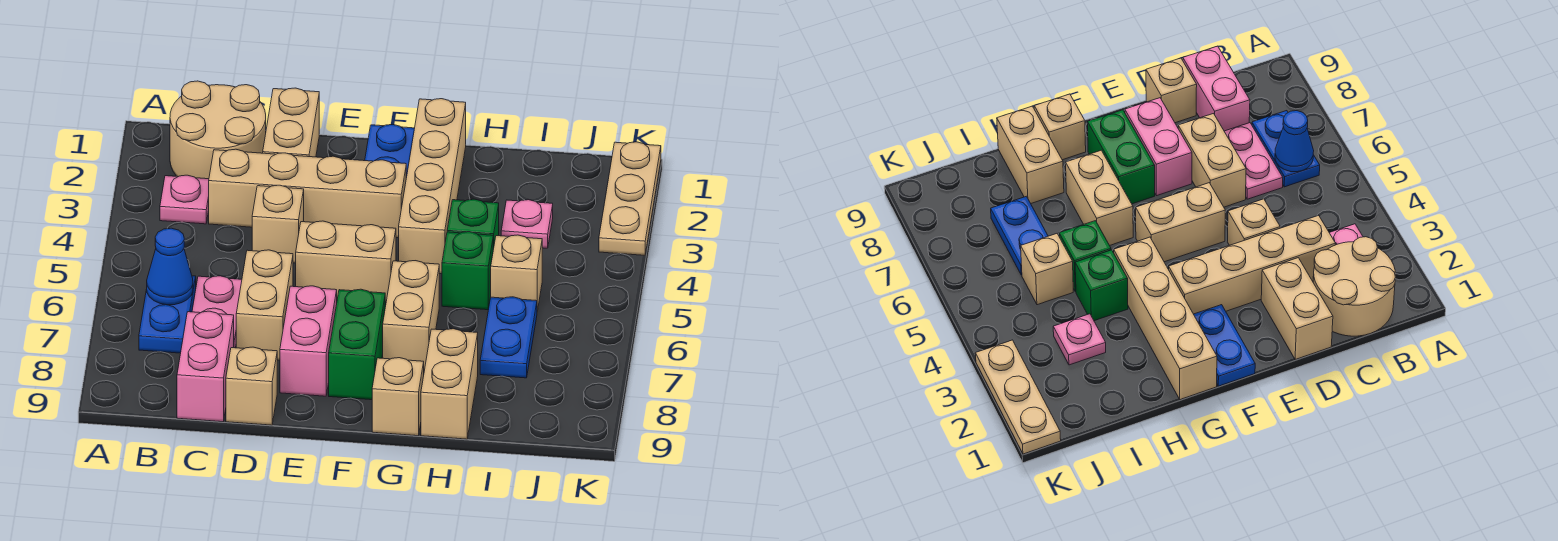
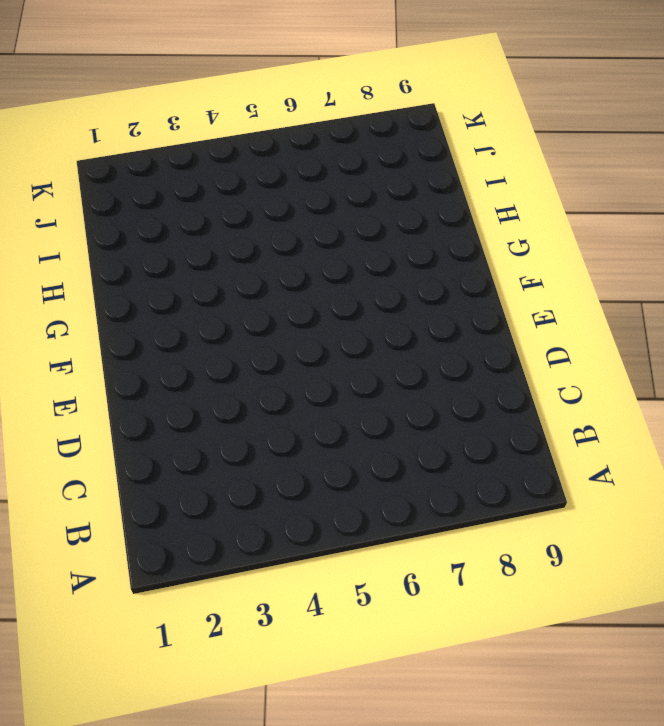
none -> tan round brick B1:C2 level 1
none -> pink plate B3 level 1
none -> blue plate B6:B7 level 1

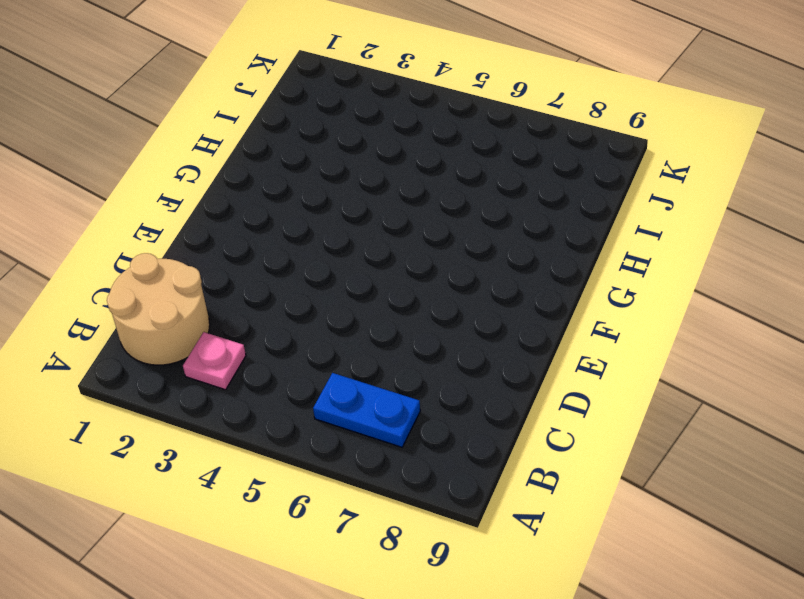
none -> tan brick C3:F3 level 1
none -> pink plate C6:C7 level 1
none -> pink brick C8:C9 level 1

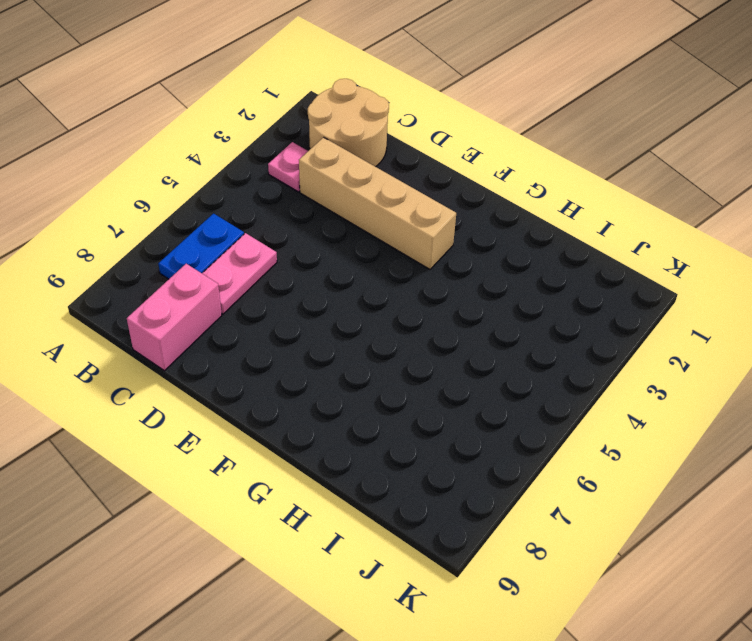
none -> tan brick D1:D2 level 1
none -> tan brick D4 level 1
none -> tan brick D6:D7 level 1

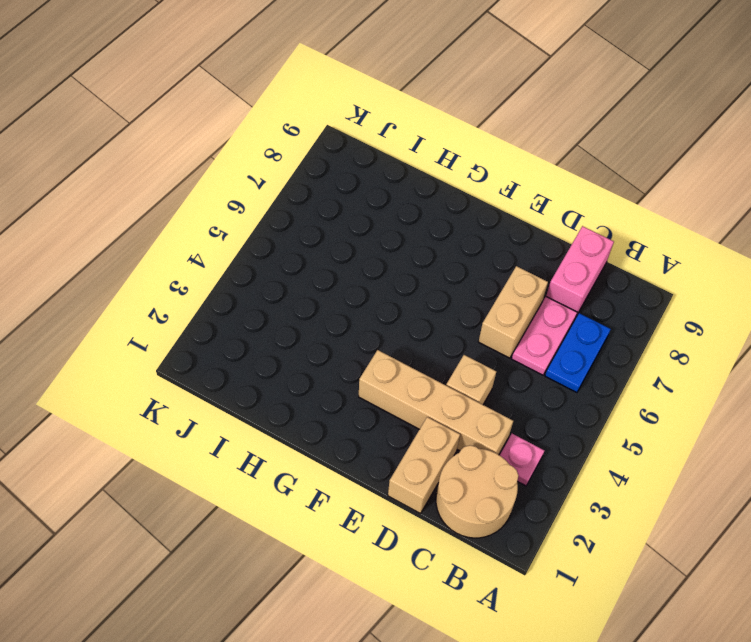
none -> tan brick D9 level 1
none -> tan brick E5:F5 level 1
none -> pink brick E7:E8 level 1

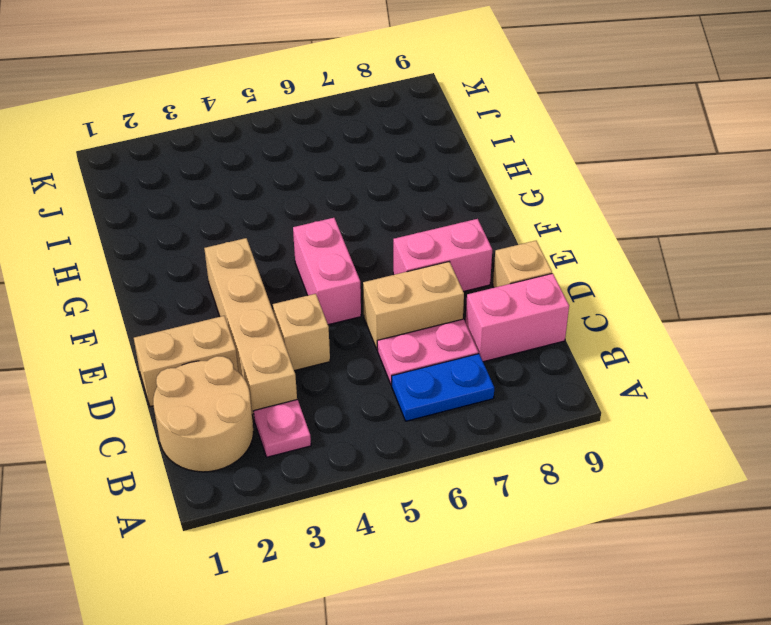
pink brick E5:F5 level 1 -> tan brick E5:F5 level 1
none -> blue plate F1:F2 level 1
none -> green brick F7:F8 level 1
none -> tan brick G1:G4 level 1

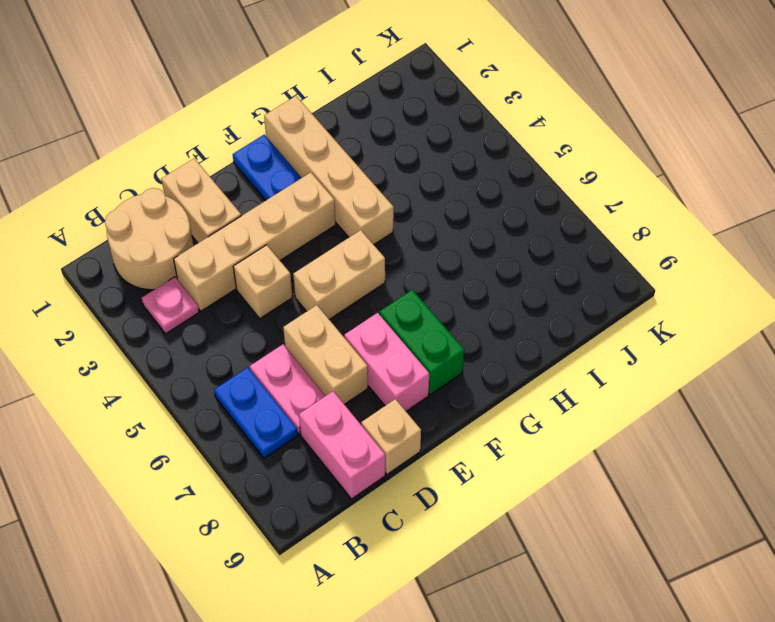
none -> tan brick G6:G7 level 1
none -> tan brick G9 level 1
none -> green brick H4 level 1

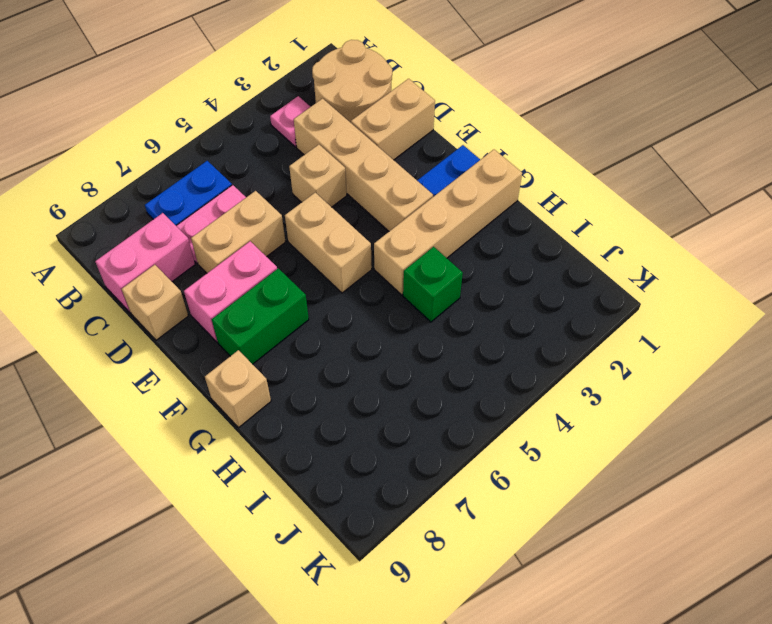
none -> tan brick G6:G7 level 1
none -> green brick H5 level 1
none -> tan brick H8:H9 level 1

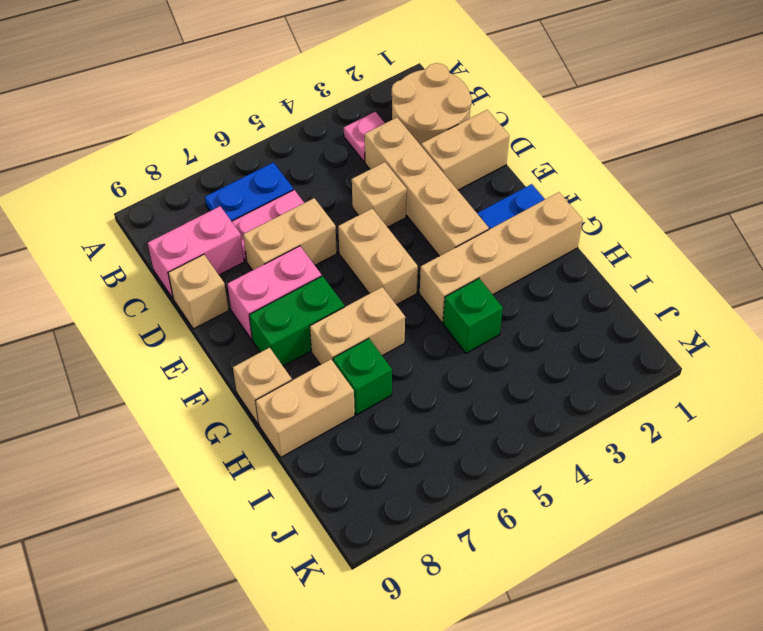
green brick H7 level 1 -> green brick H5 level 1
none -> pink plate I3 level 1
none -> tan brick I5 level 1
none -> blue plate I6:I7 level 1

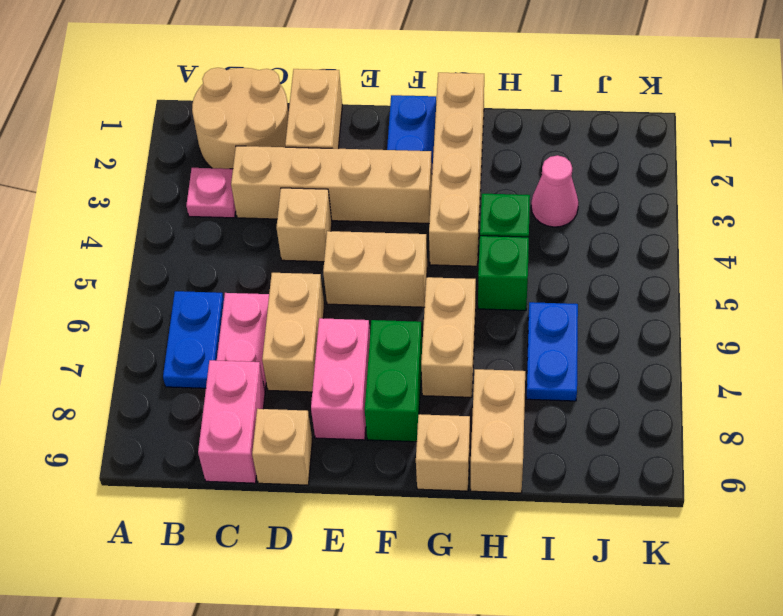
pink cone I3 level 1 -> pink plate I3 level 1
none -> tan brick I5 level 1
none -> tan plate K1:K3 level 1
none -> blue cone B6 level 2

